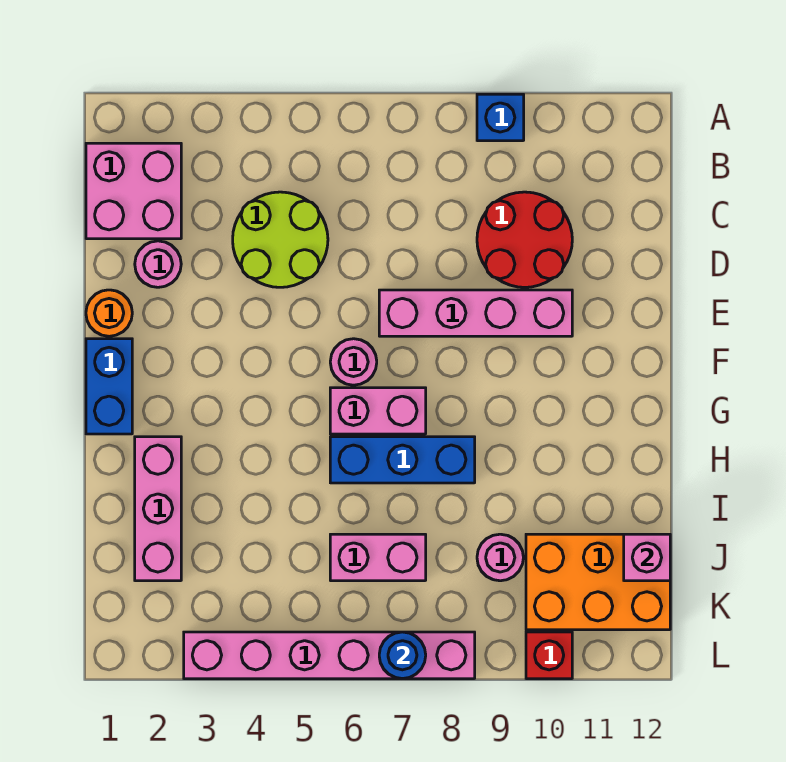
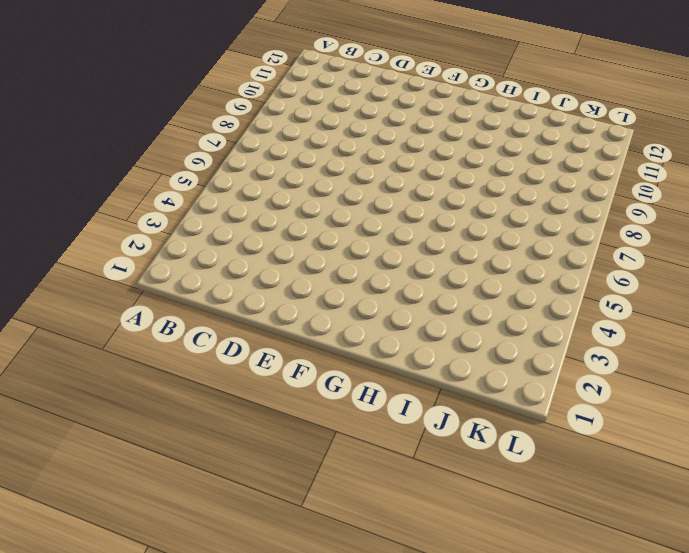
none -> blue brick A9 level 1
none -> pink brick B1:C2 level 1
none -> lime round brick C4:D5 level 1

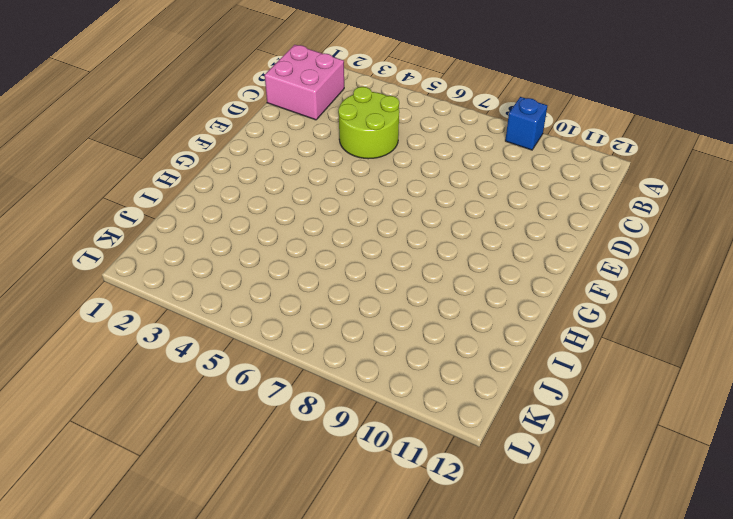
none -> red round brick C9:D10 level 1
none -> pink round brick D2 level 1
none -> orange round brick E1 level 1

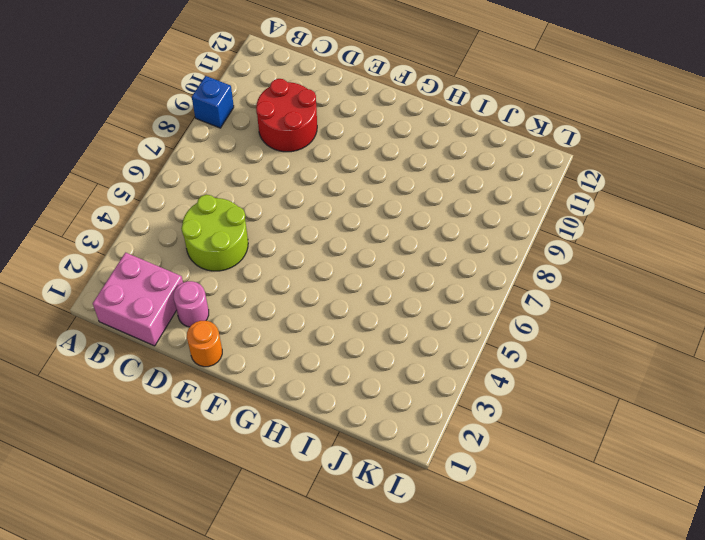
none -> pink brick E7:E10 level 1
none -> blue brick F1:G1 level 1
none -> pink round brick F6 level 1

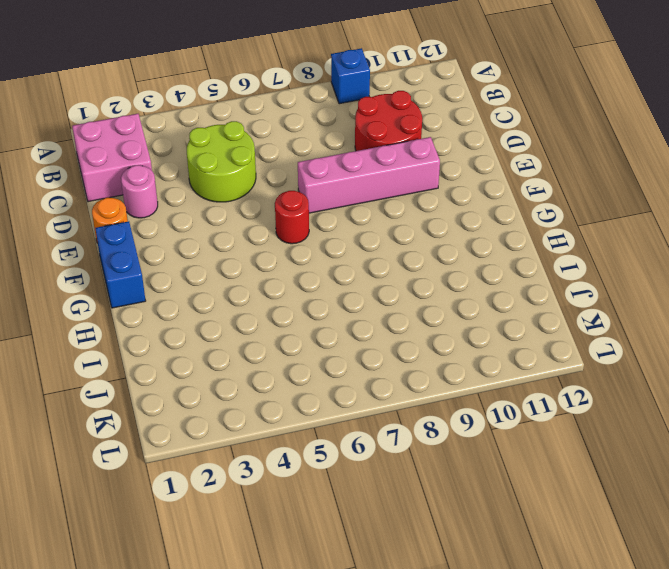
red round brick F6 level 1 -> pink round brick F6 level 1
none -> pink brick G6:G7 level 1
none -> pink brick H2:J2 level 1
none -> blue brick H6:H8 level 1

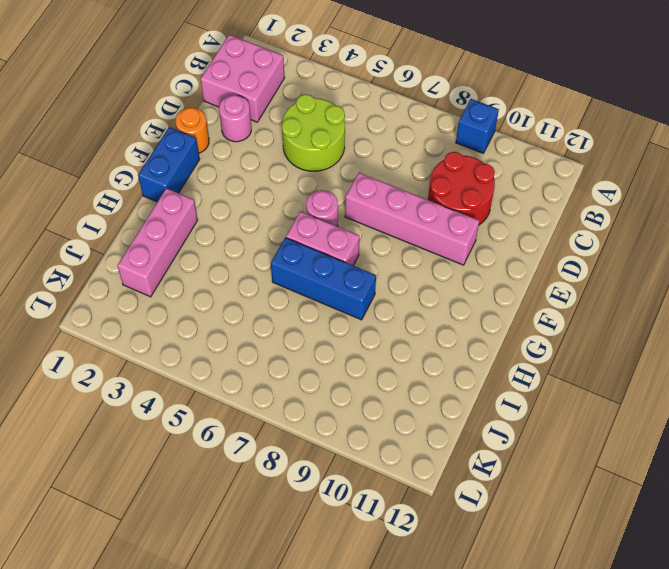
none -> pink brick J6:J7 level 1
none -> pink round brick J9 level 1
none -> orange brick J10:K12 level 1

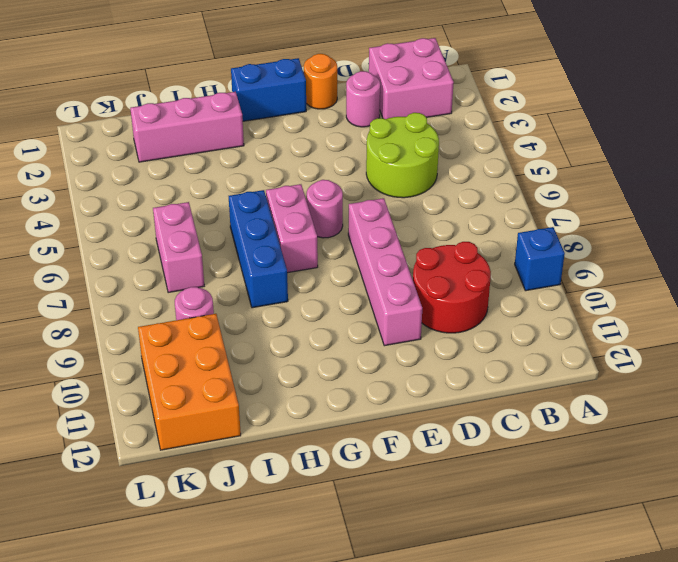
none -> pink brick L3:L8 level 1
none -> red brick L10 level 1
none -> pink brick J12 level 2

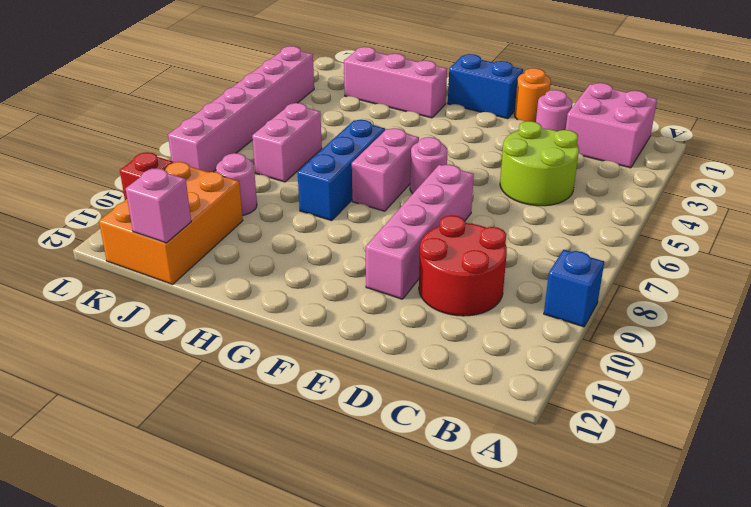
none -> blue round brick L7 level 2

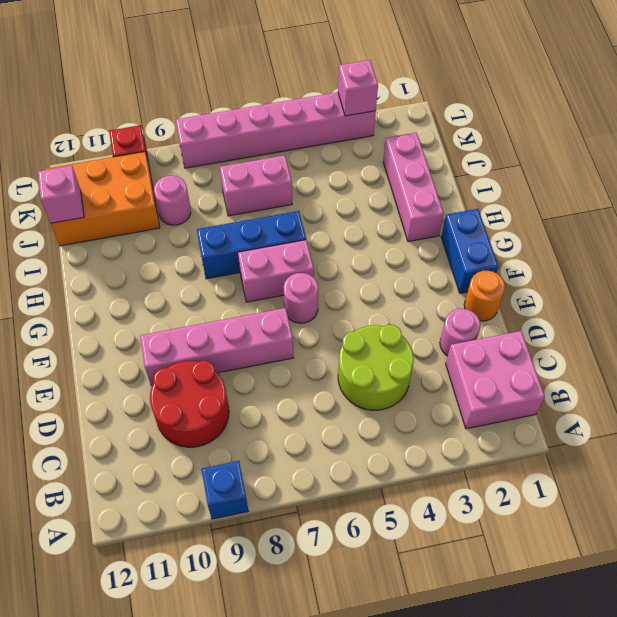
pink brick L3 level 2 -> none
none -> blue round brick L7 level 2

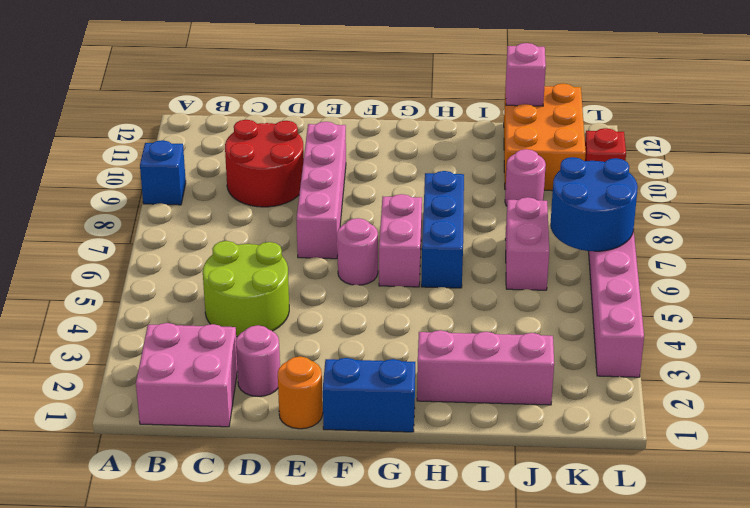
blue round brick K6:L7 level 2 -> blue round brick L7 level 2

